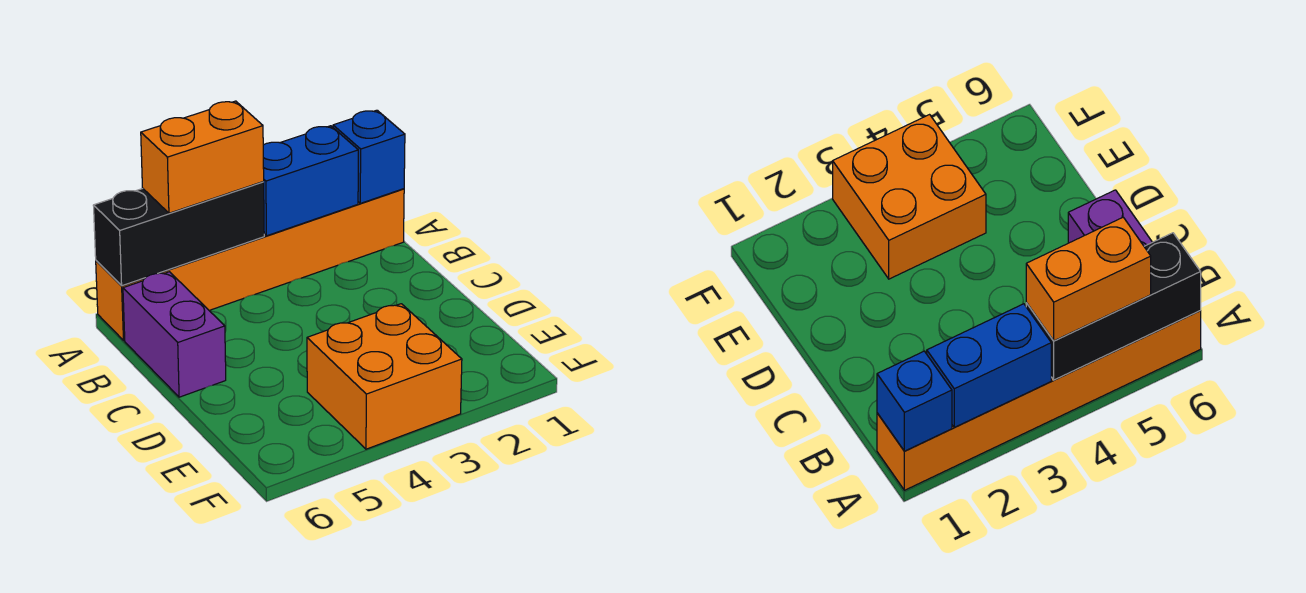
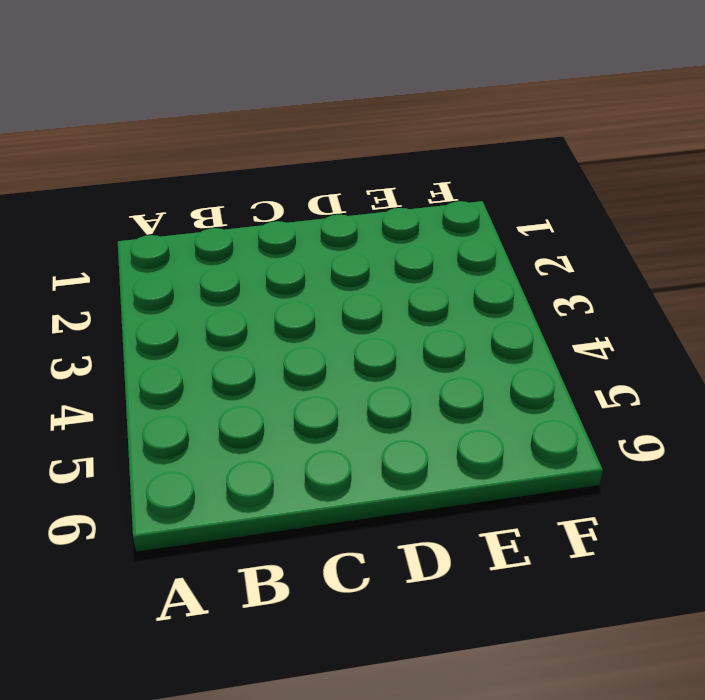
none -> orange brick A1:A6 level 1
none -> purple brick B6:C6 level 1

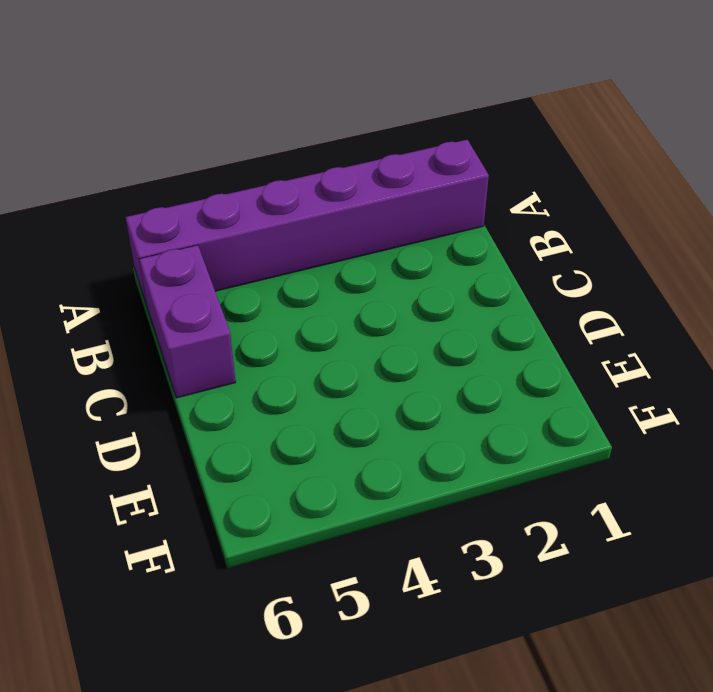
purple brick A1:A6 level 1 -> orange brick A1:A6 level 1
none -> orange brick E3:F4 level 1
none -> blue brick A1 level 2

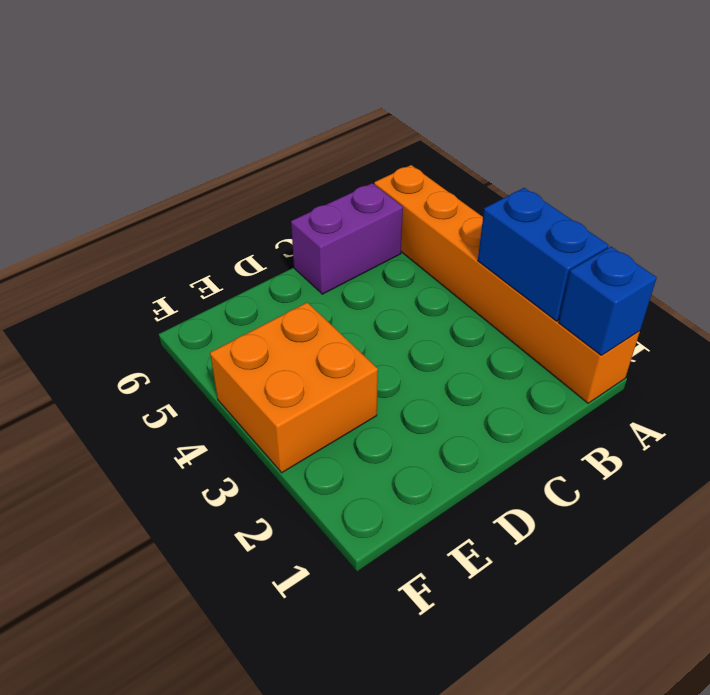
none -> black brick A4:A6 level 2
none -> orange brick A4:A5 level 3

